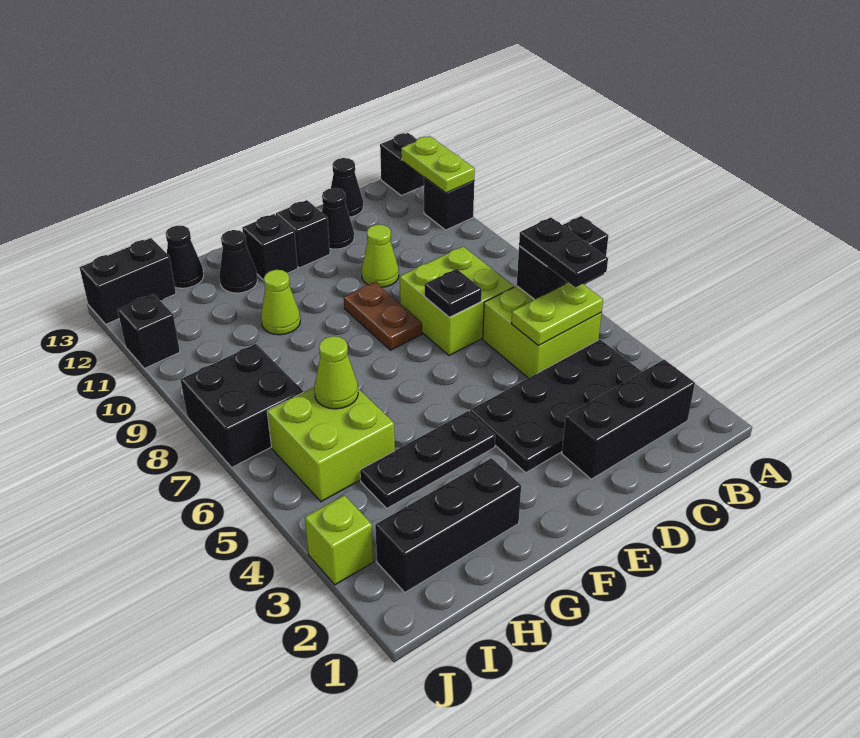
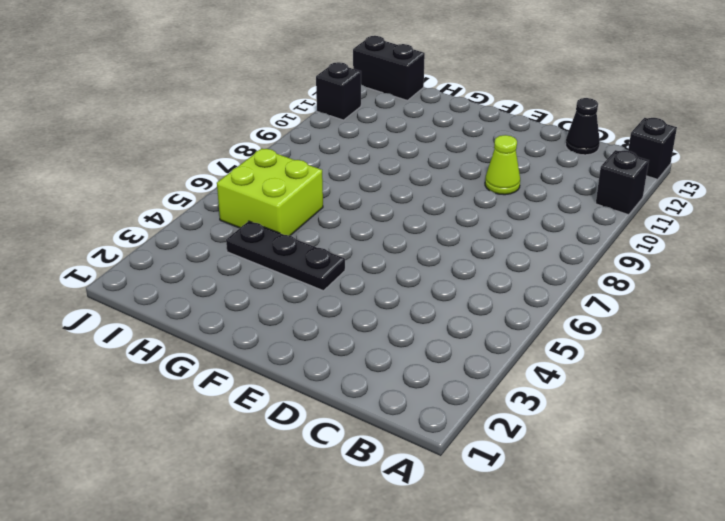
none -> black brick B2:D2 level 1
none -> black plate B3:E4 level 1
none -> lime brick B5:C6 level 1

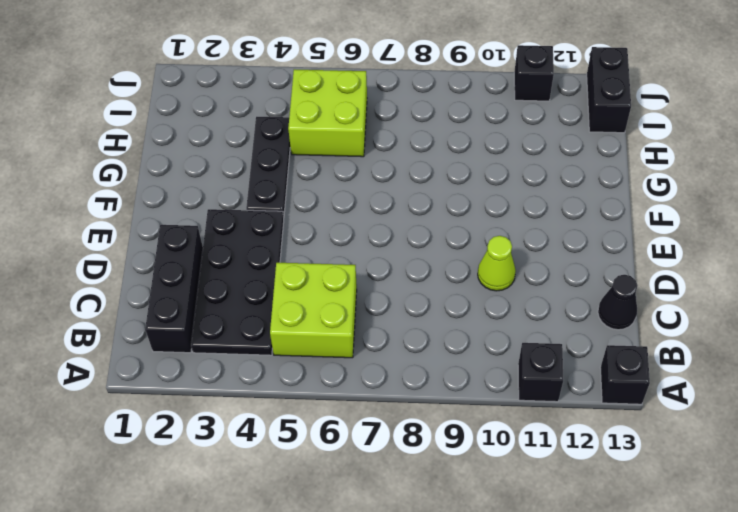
none -> lime brick C7:D8 level 1
none -> black cone D12 level 1
none -> brown plate E8:E9 level 1

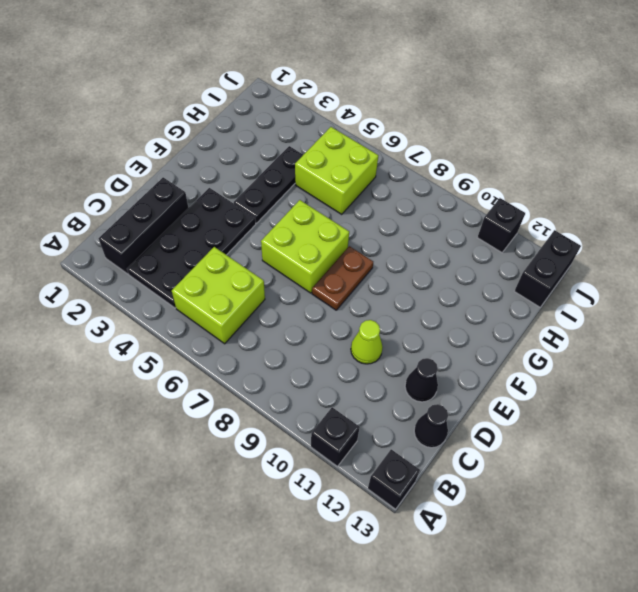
lime brick E6:F7 level 1 -> lime brick C7:D8 level 1
brown plate E8:F8 level 1 -> brown plate E8:E9 level 1
none -> black brick E12 level 1
none -> black brick F12 level 1
none -> black brick G2:I2 level 1

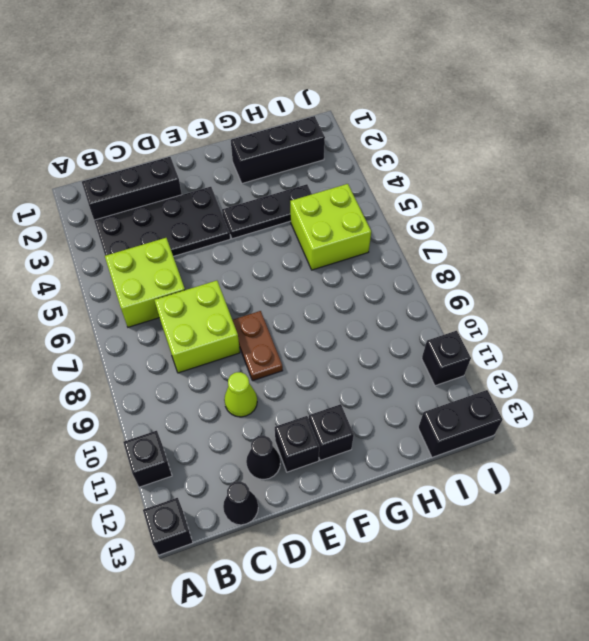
none -> lime cone G10 level 1
none -> black cone G12 level 1
none -> black cone H13 level 1

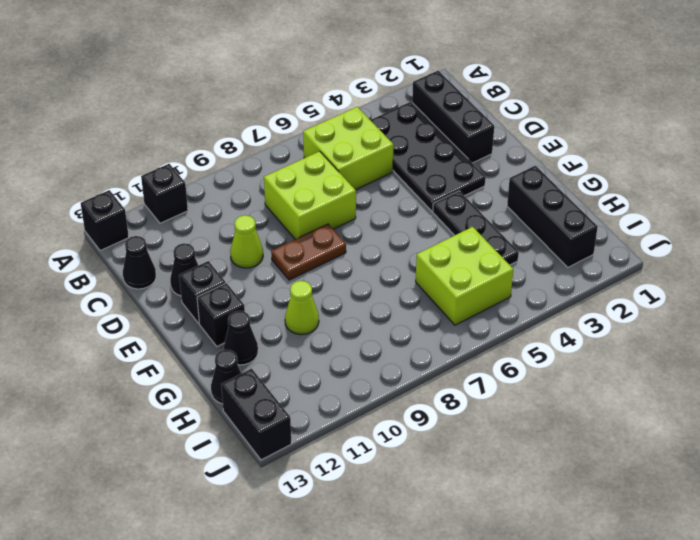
none -> black brick I7:J8 level 1
none -> lime brick J3 level 1
none -> black brick J11 level 1

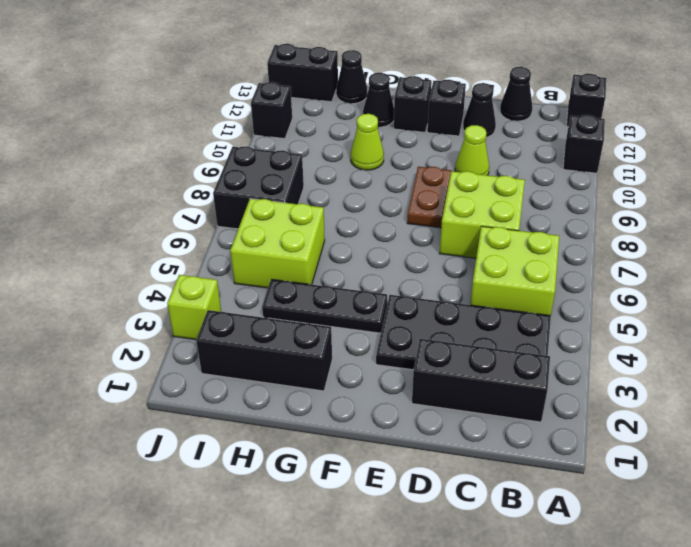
none -> black brick A6:B6 level 2
none -> lime plate A11:A12 level 2
none -> lime plate B5:C5 level 2

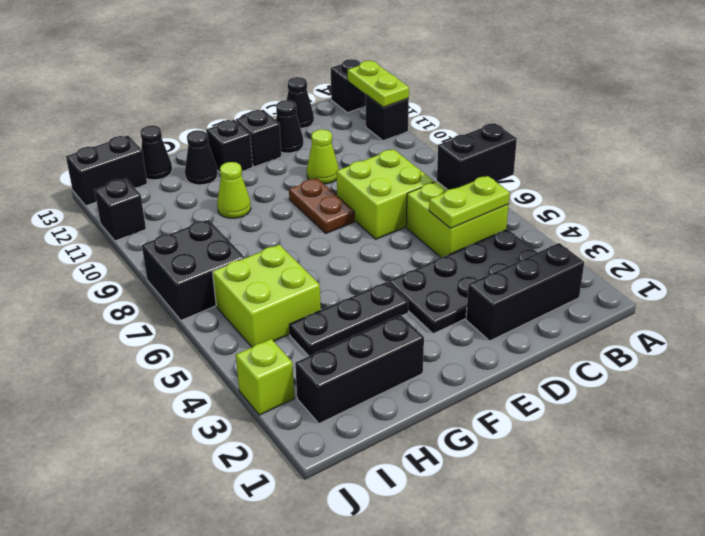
none -> black plate D7 level 2
none -> lime cone H6 level 2
none -> black plate B5:B6 level 3

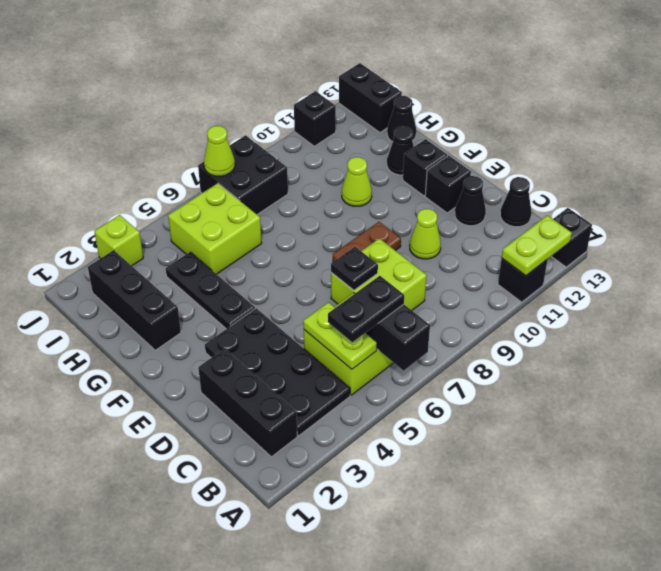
lime cone J7 level 2 -> lime cone H6 level 2

